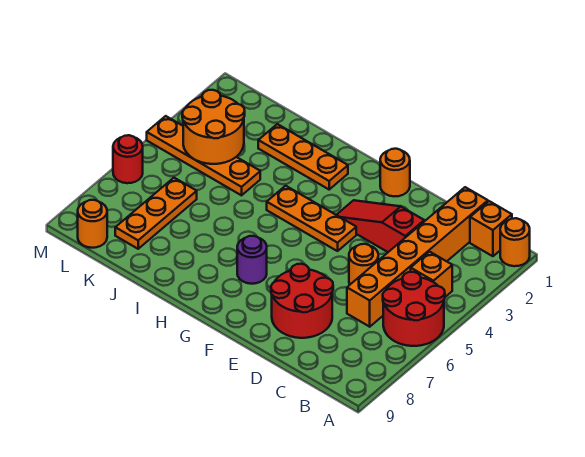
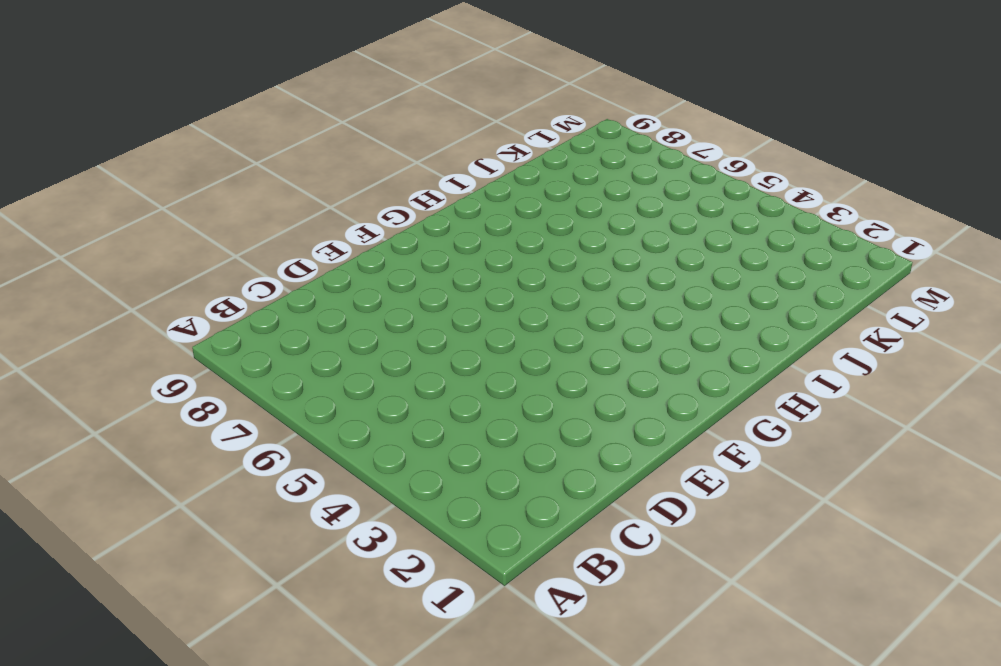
none -> orange round brick A1 level 1
none -> red round brick A5:B6 level 1
none -> orange brick B1 level 1

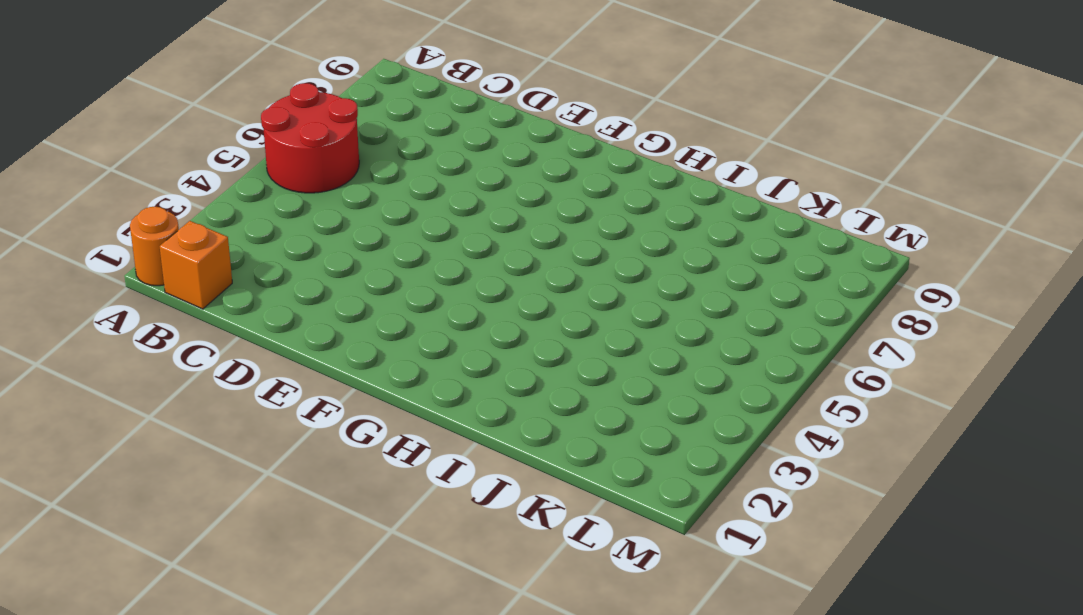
none -> orange brick B4 level 1
none -> orange brick C1:C6 level 1
none -> red slope D3:F3 level 1 top D

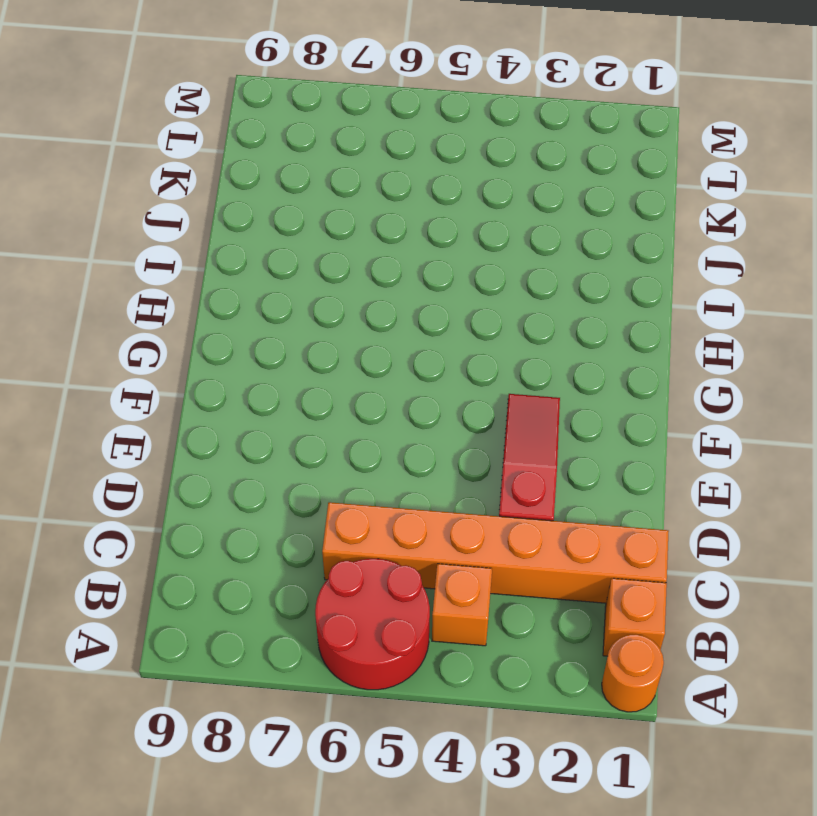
none -> orange round brick D5 level 1
none -> red round brick D7:E8 level 1
none -> orange round brick F1 level 1

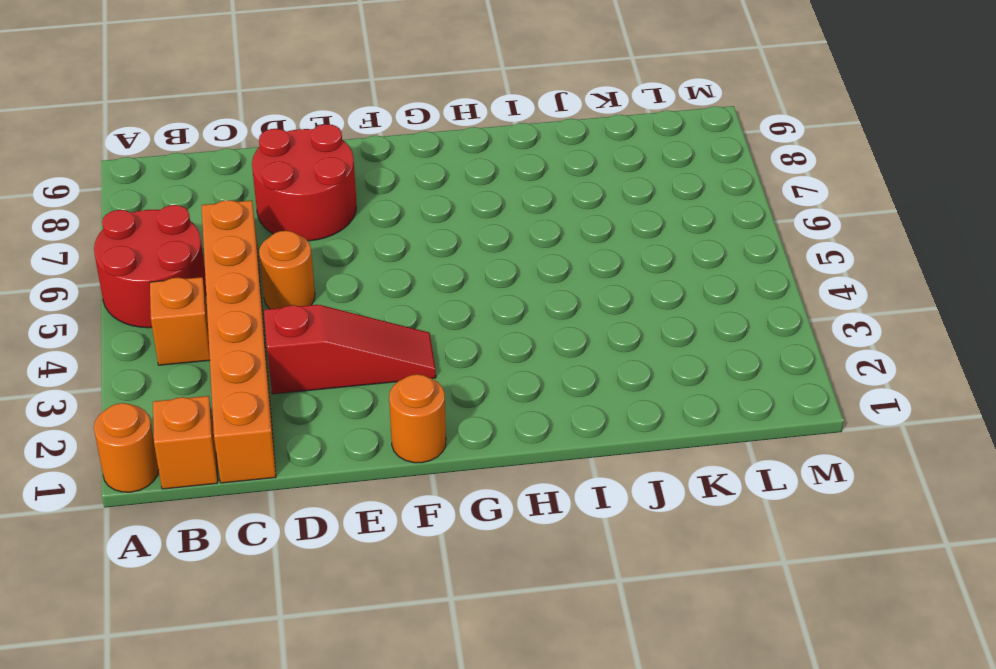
none -> orange plate F4:H4 level 1
none -> purple round brick G7 level 1
none -> orange plate H2:J2 level 1

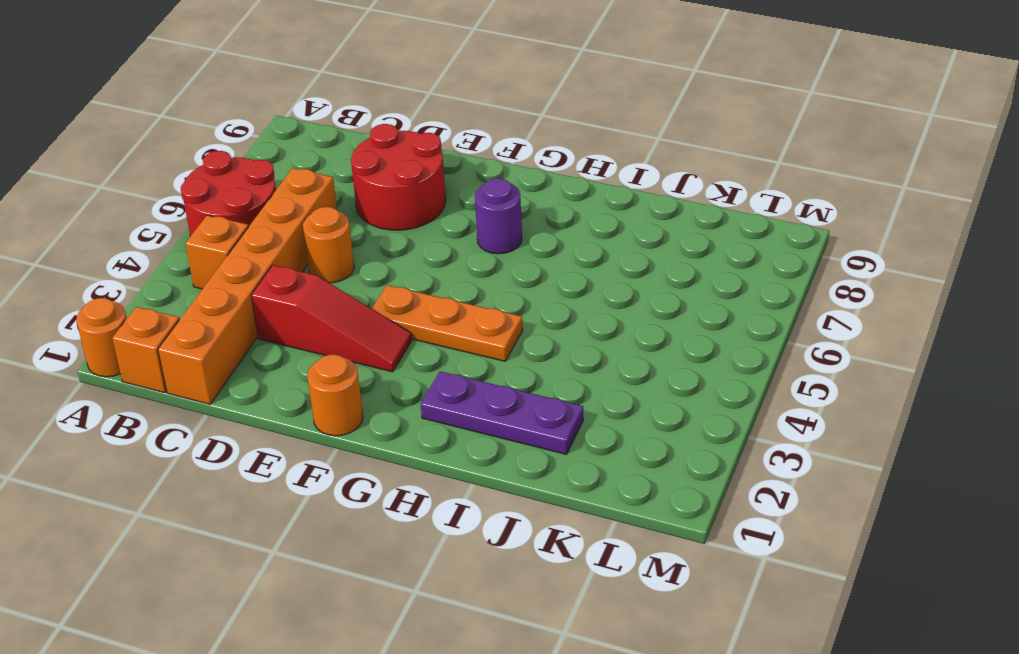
purple plate H2:J2 level 1 -> orange plate H2:J2 level 1
none -> orange plate J4:M4 level 1
none -> orange plate K6:K8 level 1
none -> orange round brick L9 level 1

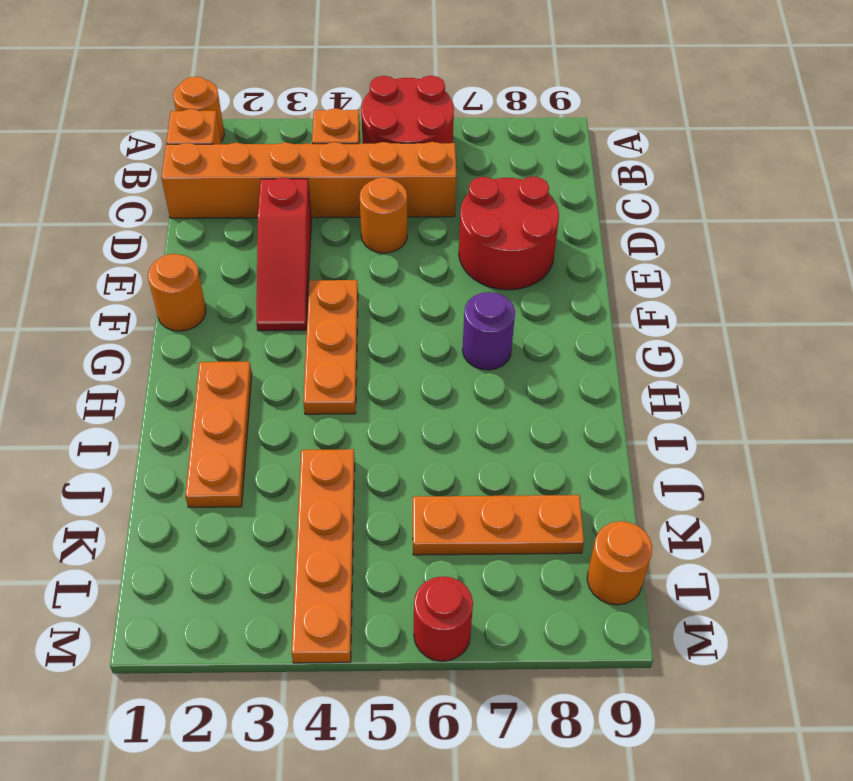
none -> orange round brick K3:L4 level 2

